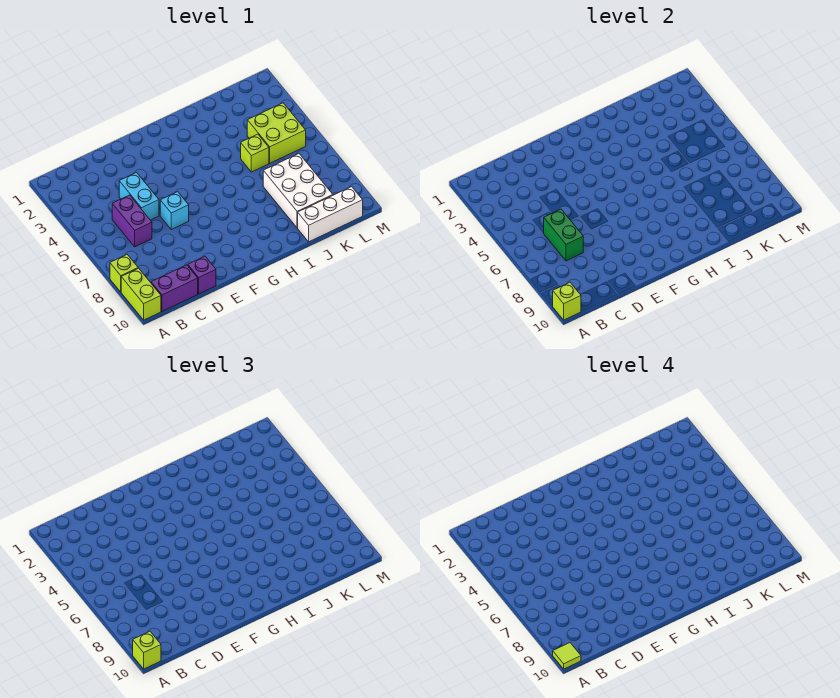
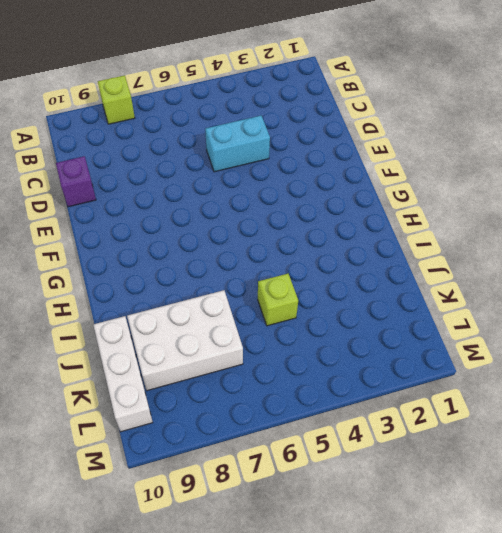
none -> lime brick A9:A10 level 1
none -> purple brick B10:C10 level 1
none -> purple brick C5:C6 level 1

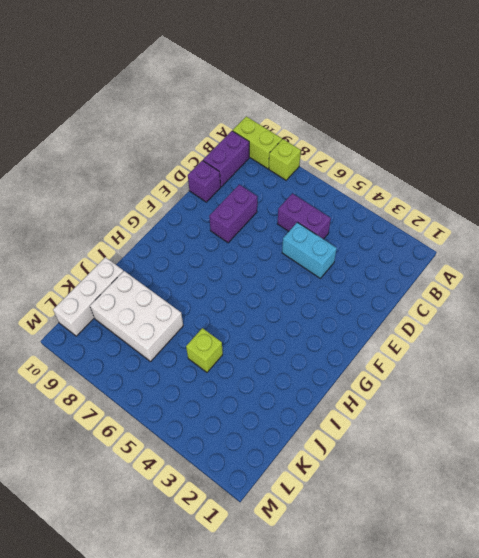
purple brick D8:E8 level 1 -> none
none -> cyan brick E6 level 1
none -> lime brick K4:L5 level 1
none -> lime brick A10 level 2

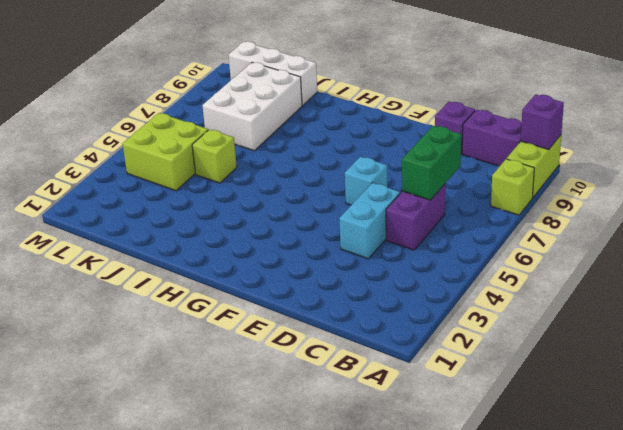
purple brick A10 level 2 -> lime brick A10 level 2
none -> lime brick A10 level 3
none -> lime tile A10 level 4

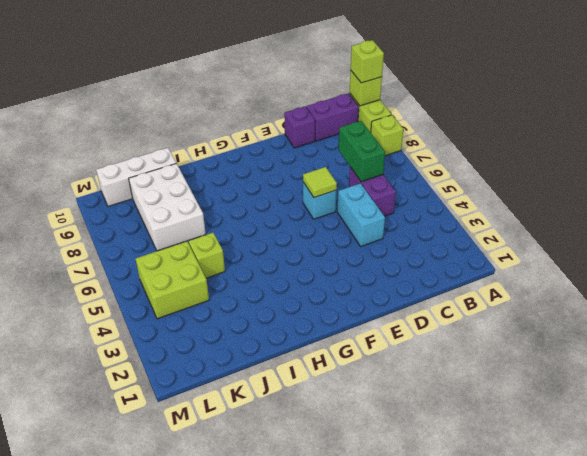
lime tile E6 level 2 -> lime tile A10 level 4

